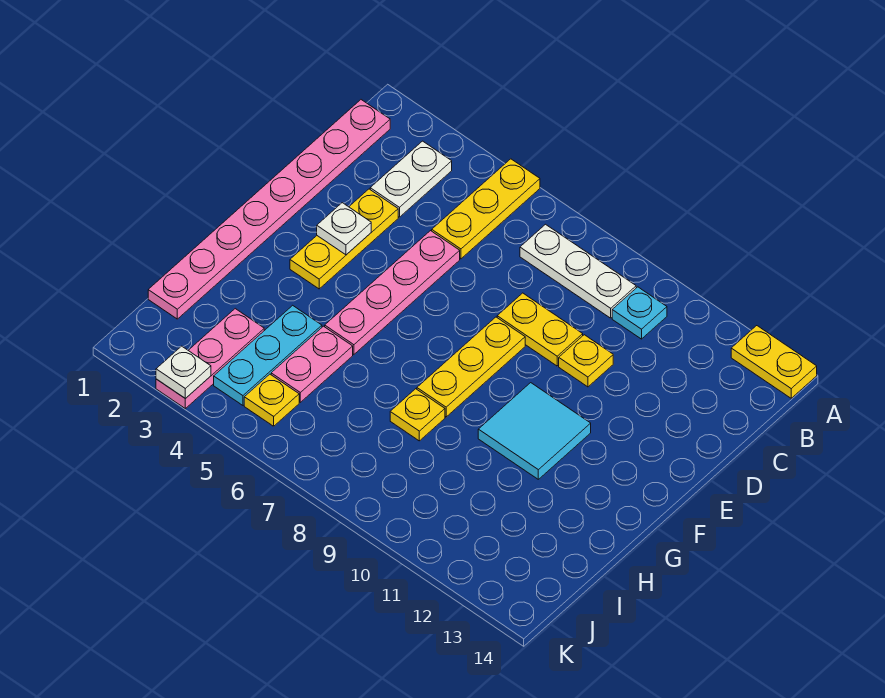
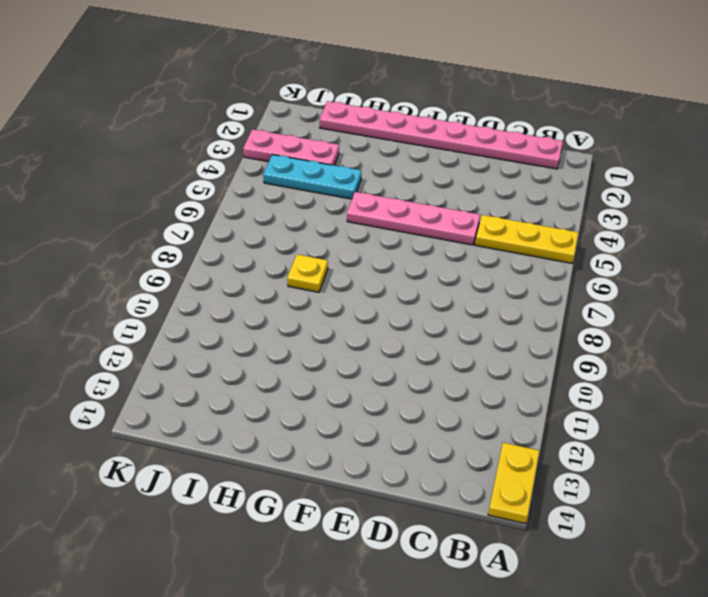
none -> white plate B3:C3 level 1
none -> white plate B7:B9 level 1
none -> cyan plate B10 level 1

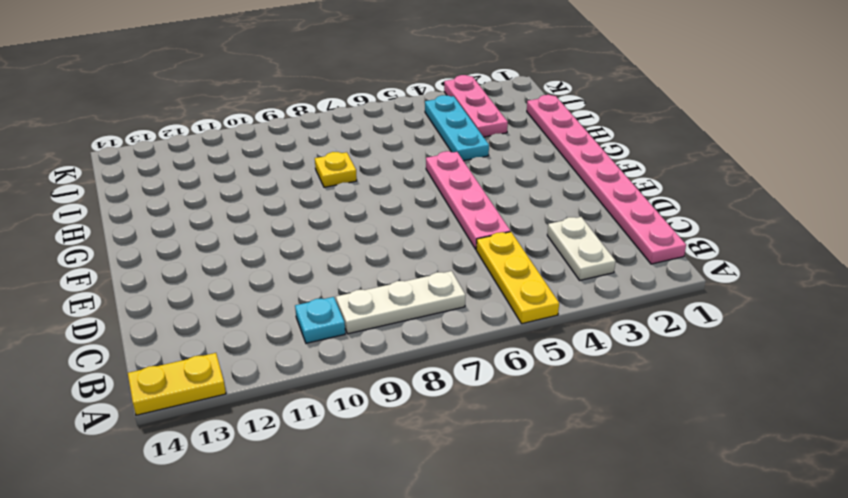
none -> yellow plate D3:F3 level 1
none -> yellow plate D8:D9 level 1
none -> yellow plate D10 level 1

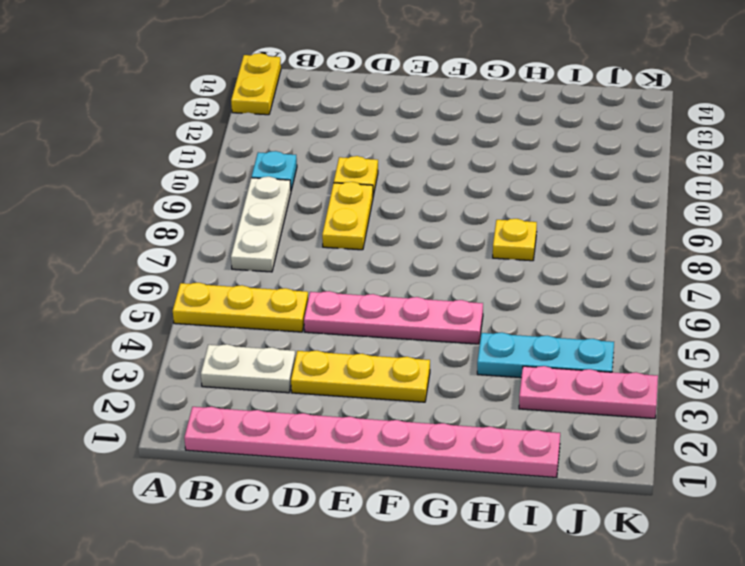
none -> yellow plate E8:G8 level 1
none -> cyan tile F10:G11 level 1
none -> pink plate H5:I5 level 1

